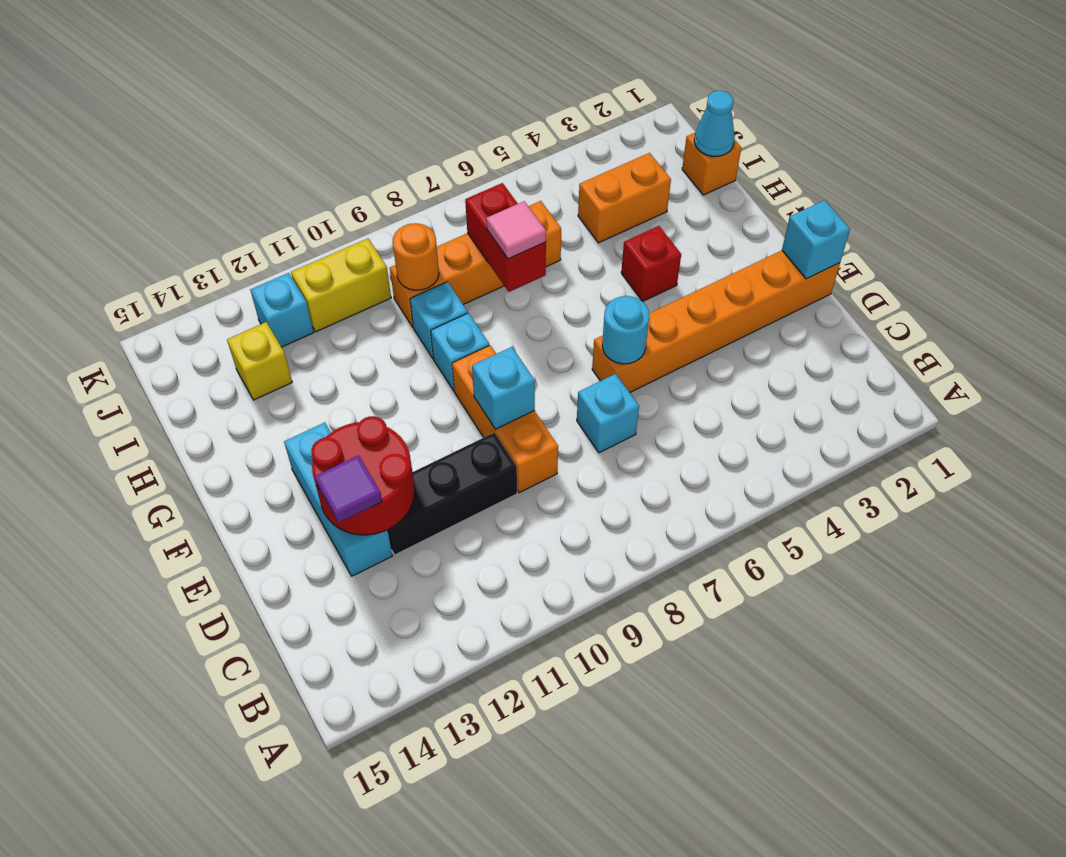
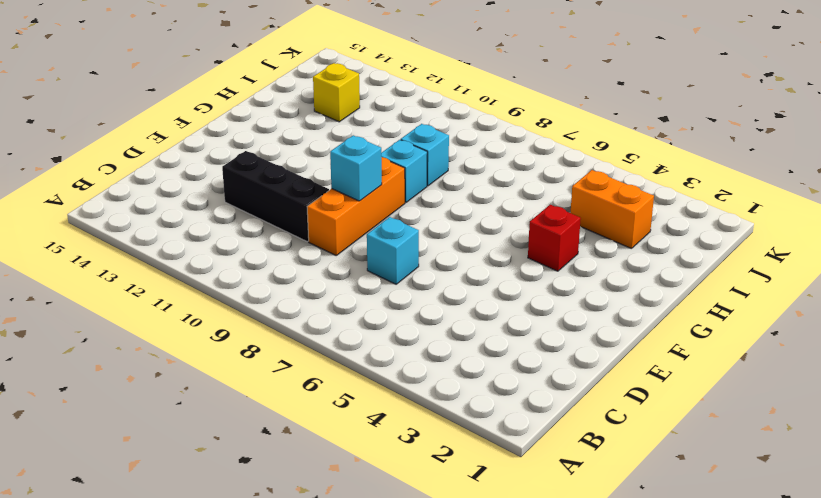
none -> cyan brick D13:F13 level 1
none -> orange brick E1:E6 level 1
none -> orange brick I1 level 1

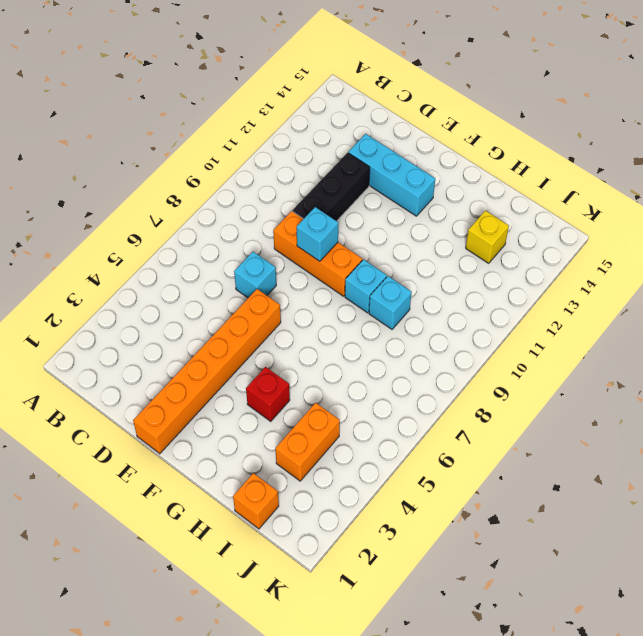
none -> orange brick I6:I9 level 1
none -> yellow brick J10:J11 level 1
none -> cyan brick J12 level 1

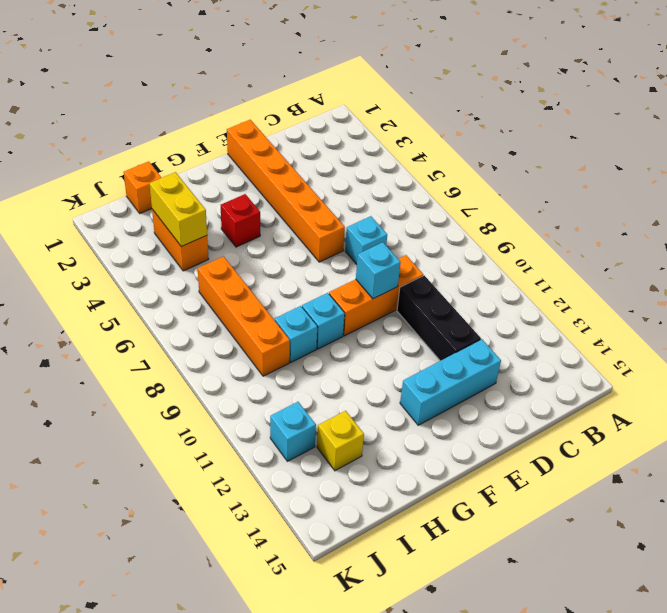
yellow brick I3:I4 level 2 -> yellow brick J10:J11 level 1
none -> red round brick D12:E13 level 2
none -> cyan brick E1 level 2
none -> cyan round brick E6 level 2

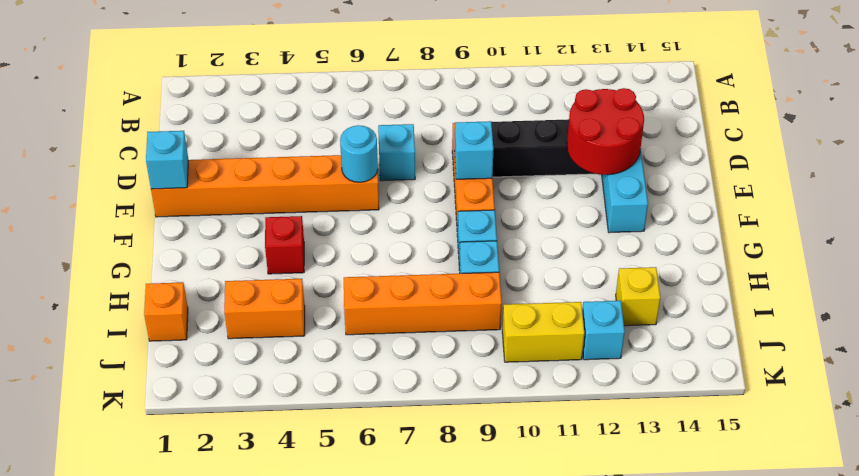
none -> red brick H7:I7 level 2
none -> cyan cone I1 level 2
none -> orange round brick I9 level 2

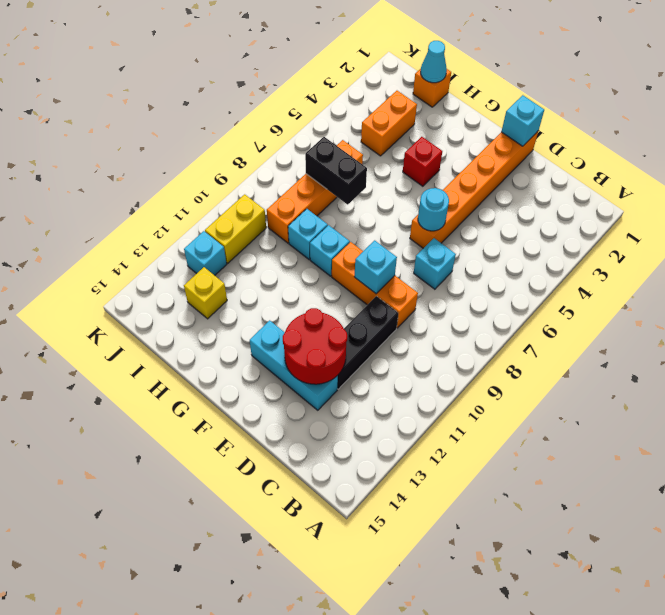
black brick H7:I7 level 2 -> red brick H7:I7 level 2
none -> orange round brick I9 level 2
none -> purple tile D13 level 3
none -> pink tile H7 level 3

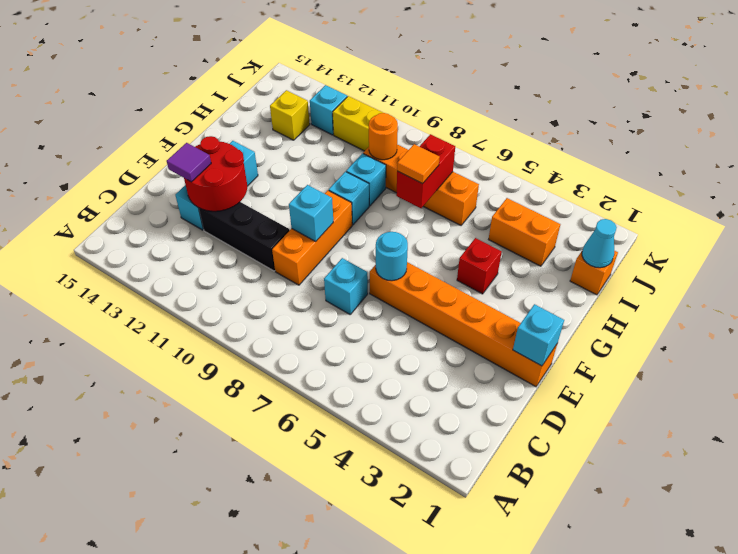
orange tile H7 level 3 -> pink tile H7 level 3

